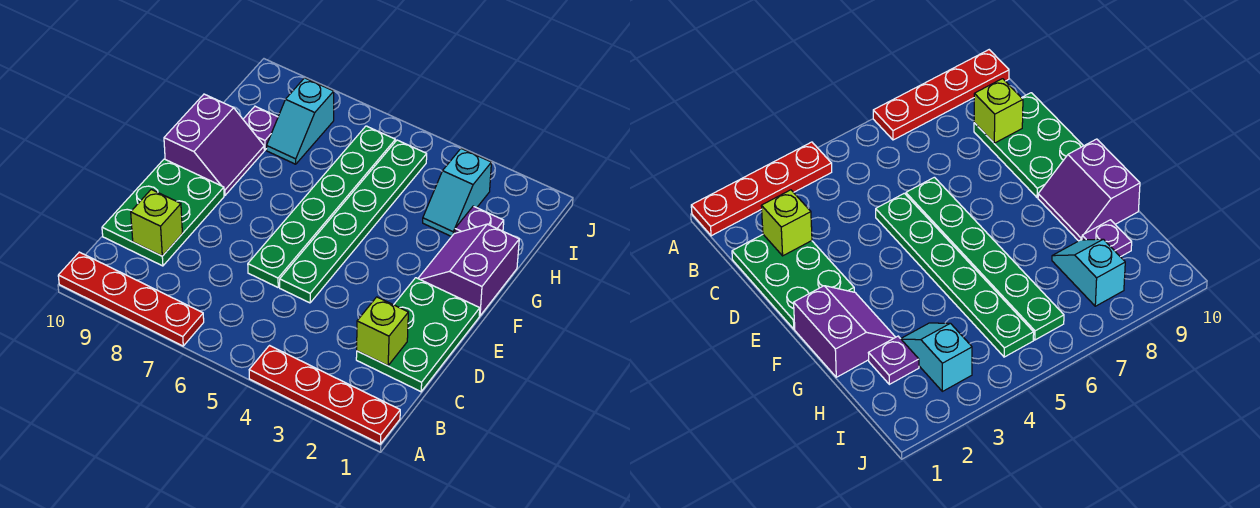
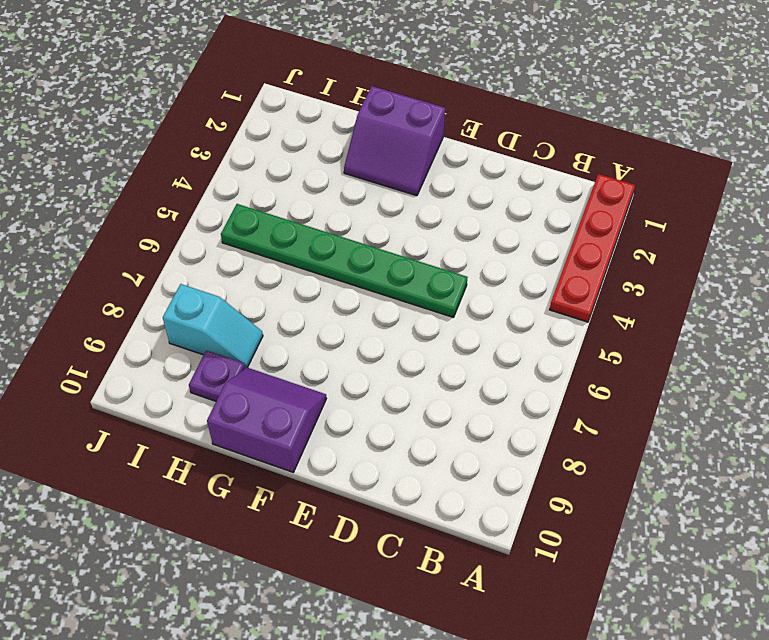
none -> red plate A7:A10 level 1
none -> green plate C1:E2 level 1
none -> green plate C9:E10 level 1

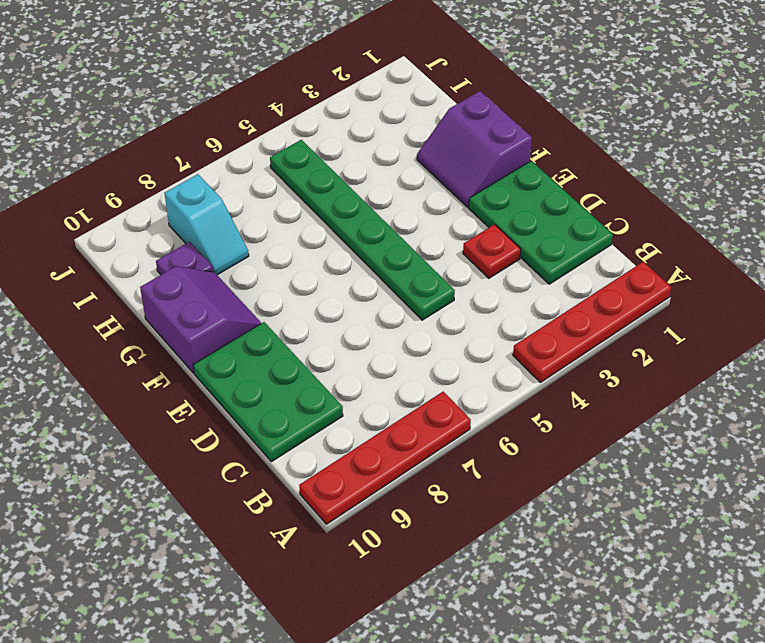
red plate D3 level 1 -> none
none -> green plate D6:I6 level 1
none -> purple plate H2 level 1
none -> cyan slope H3:I3 level 1 top I

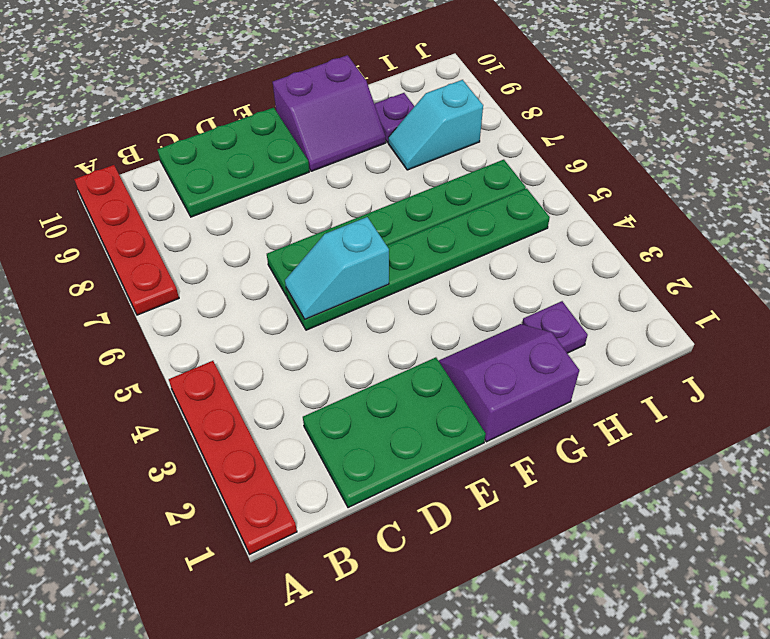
cyan slope D5:E5 level 2 top E -> cyan slope H3:I3 level 1 top I
none -> lime brick C2 level 2
none -> lime brick C9 level 2

